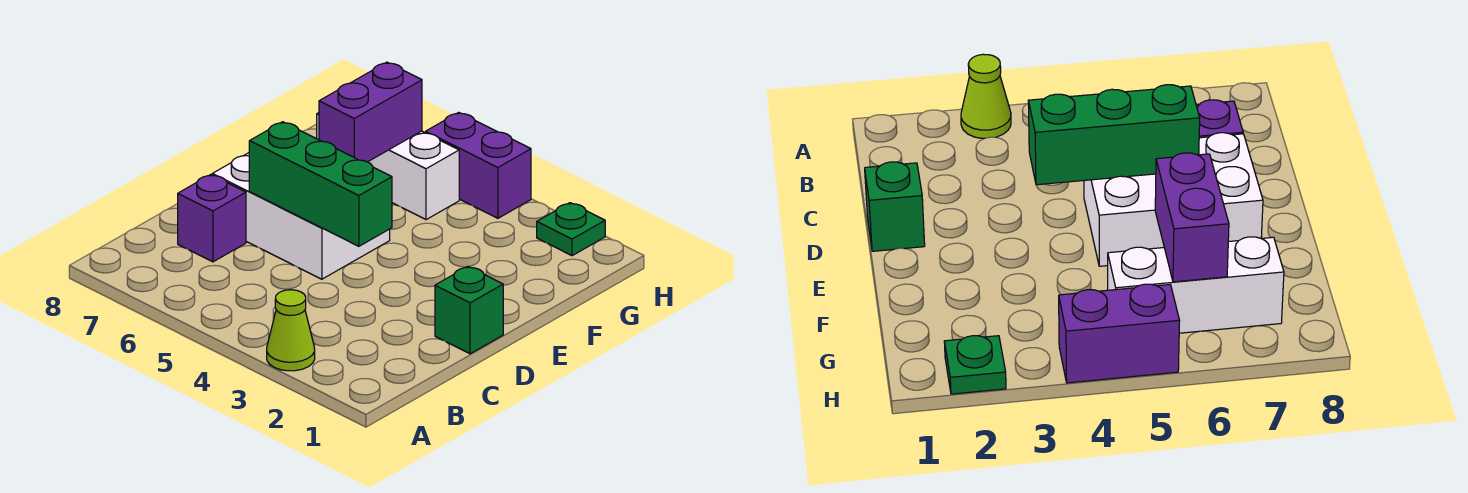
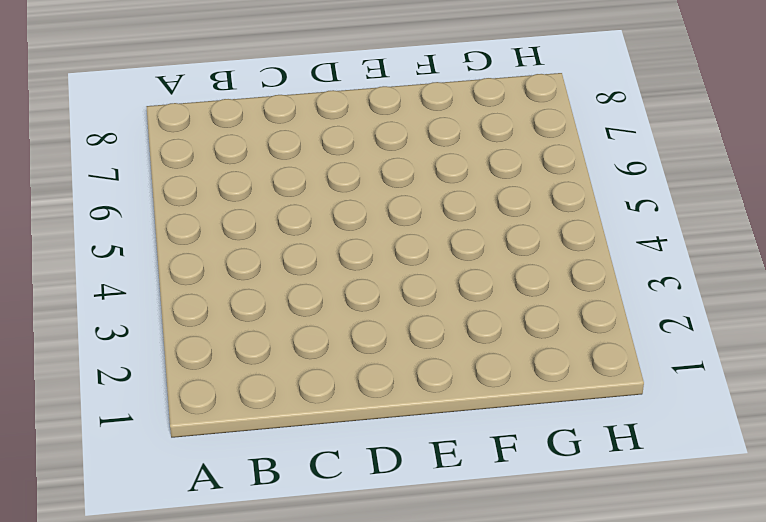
none -> lime cone A3 level 1
none -> purple brick C7 level 1

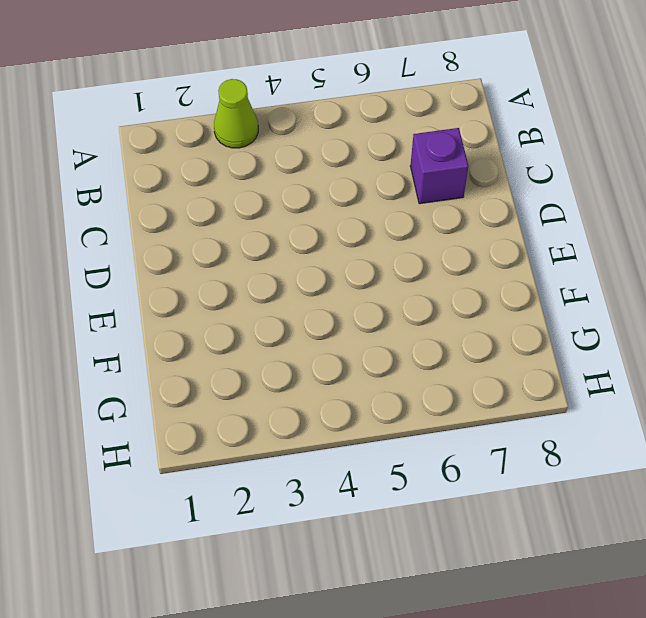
none -> green brick D1 level 1
none -> white brick D5:E7 level 1

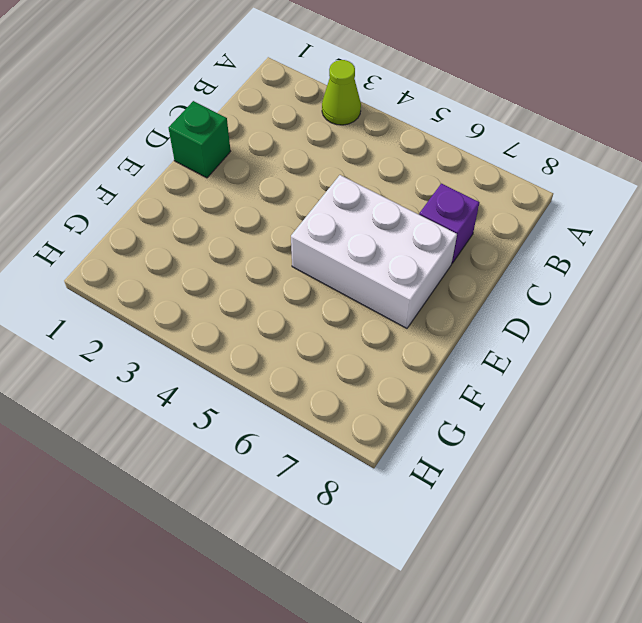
none -> white brick G5:G7 level 1
none -> green plate H2 level 1

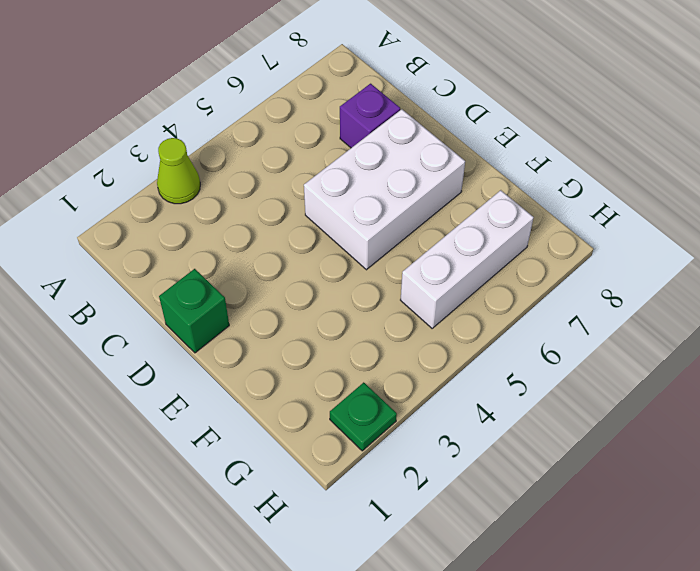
none -> purple brick H4:H5 level 1
none -> green brick D4:D6 level 2

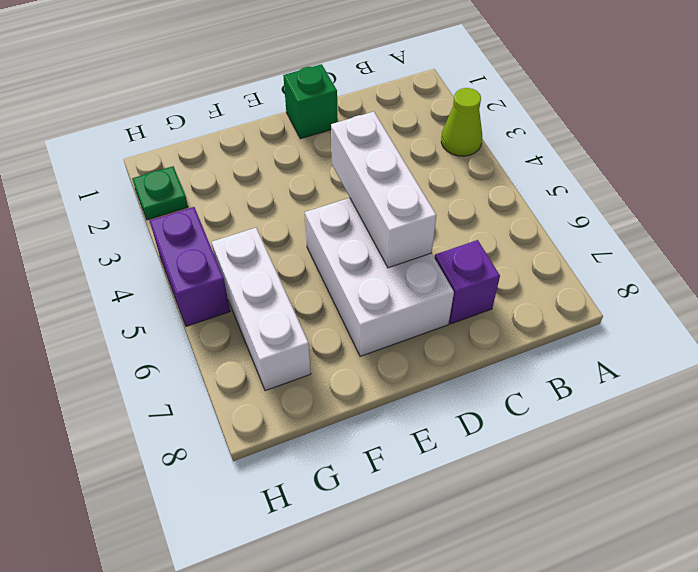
white brick D4:D6 level 2 -> green brick D4:D6 level 2
none -> purple brick F6:G6 level 2

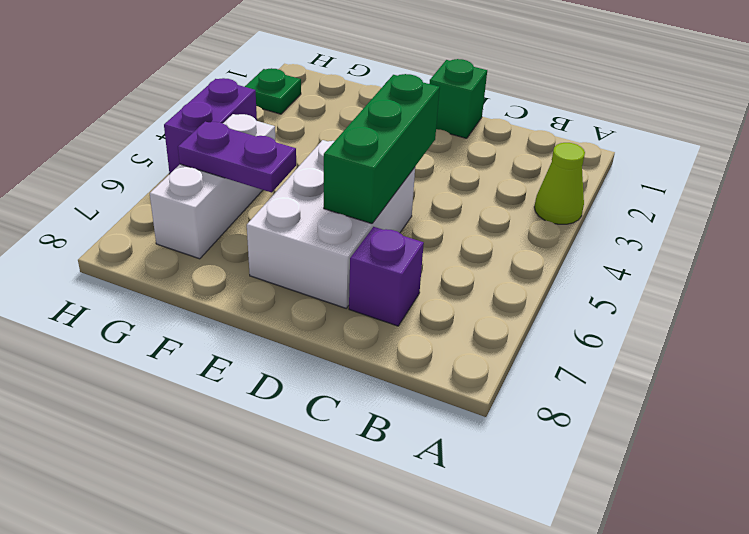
purple plate F6:G6 level 2 -> purple brick F6:G6 level 2

